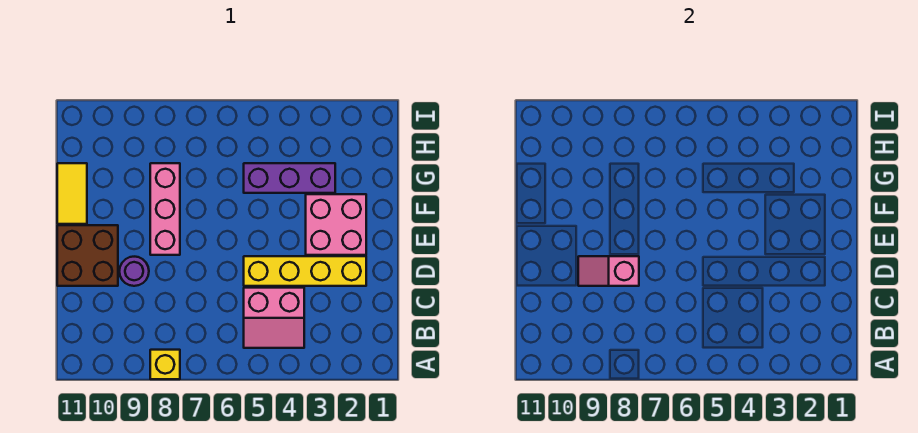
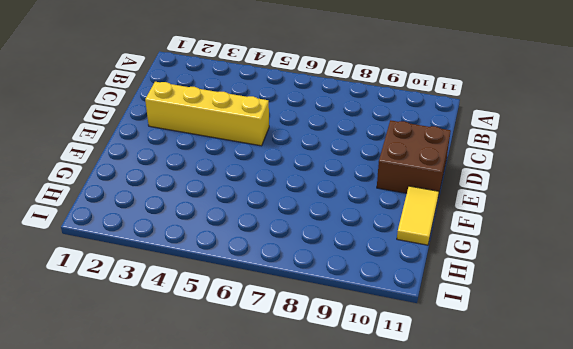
none -> yellow brick A8 level 1
none -> pink slope B4:C5 level 1 top C

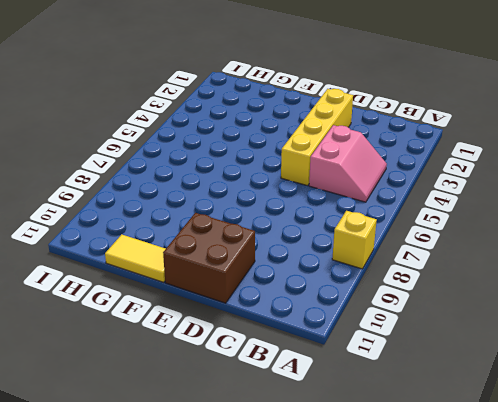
none -> purple round brick D9 level 1
none -> pink brick E2:F3 level 1

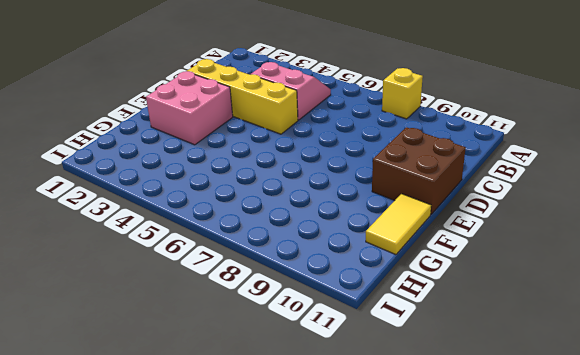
none -> purple round brick D9 level 1
none -> pink brick E8:G8 level 1

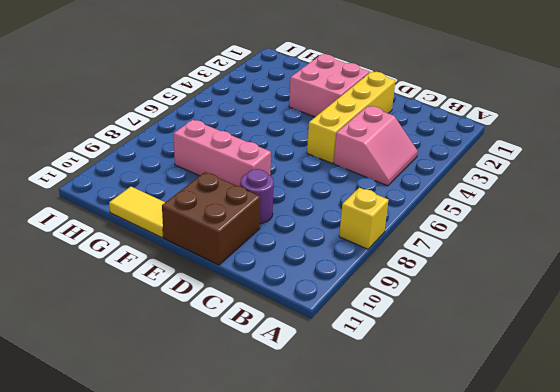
none -> purple brick G3:G5 level 1
none -> pink slope D8:D9 level 2 top 8

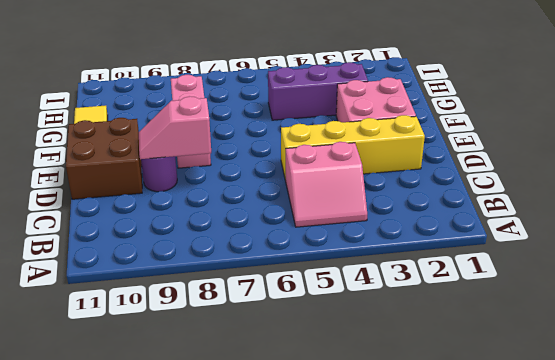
none -> yellow brick A8 level 1

